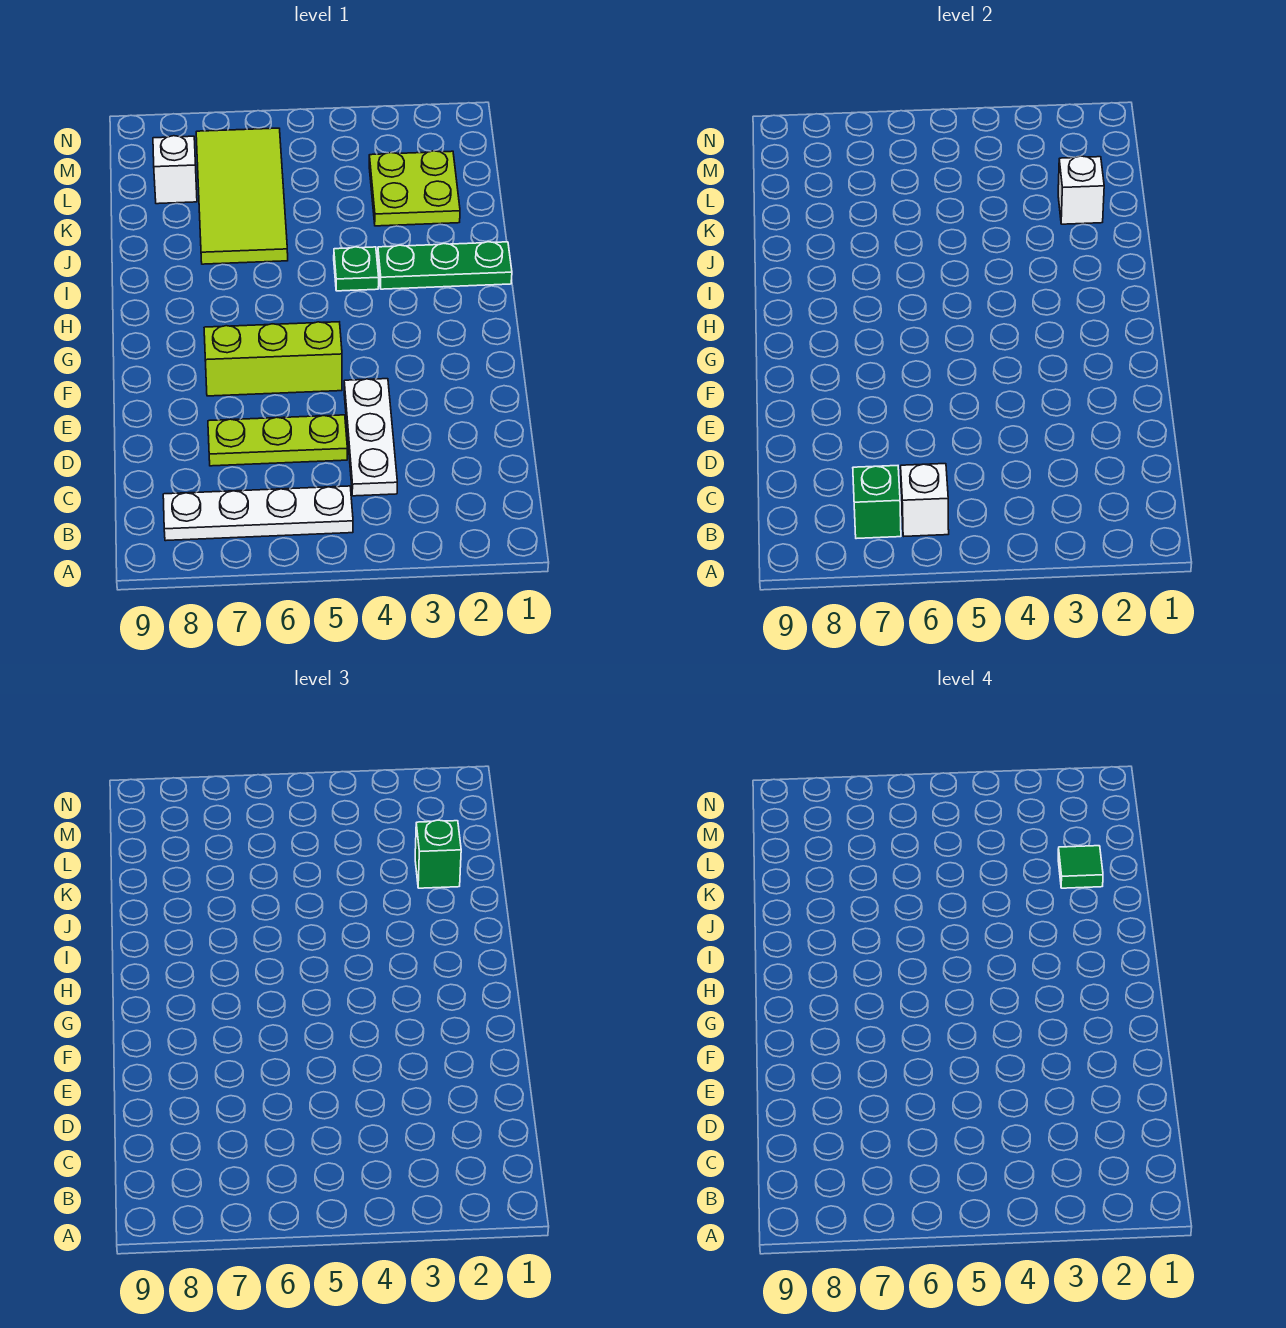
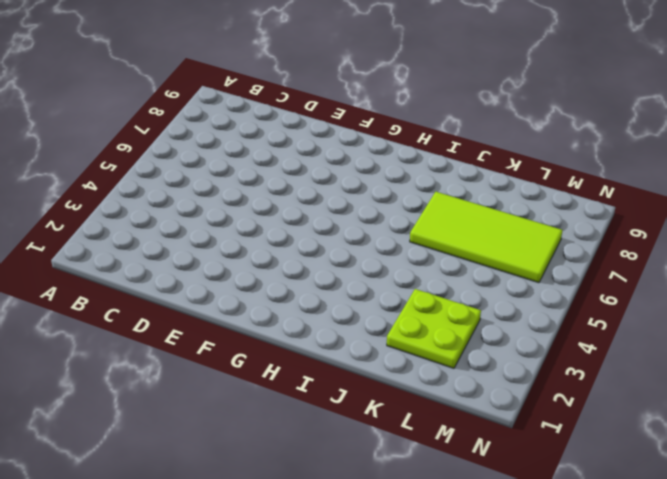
none -> white plate B5:B8 level 1
none -> white plate C4:E4 level 1
none -> lime plate D5:D7 level 1

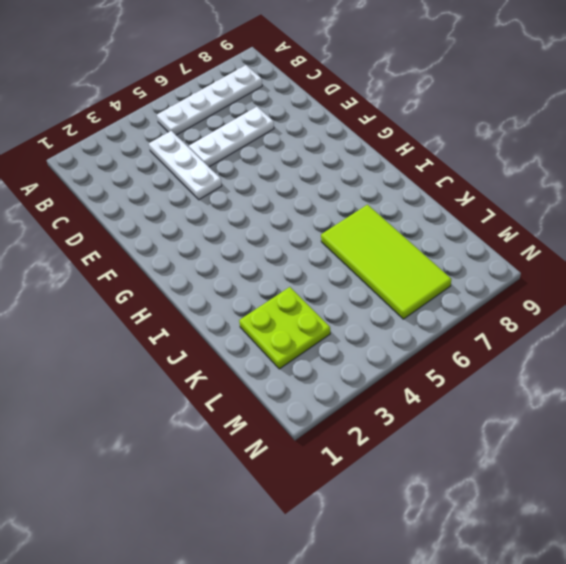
white plate D5:D7 level 1 -> lime plate D5:D7 level 1
none -> lime brick F5:F7 level 1
none -> green plate I1:I3 level 1
none -> green plate I4 level 1

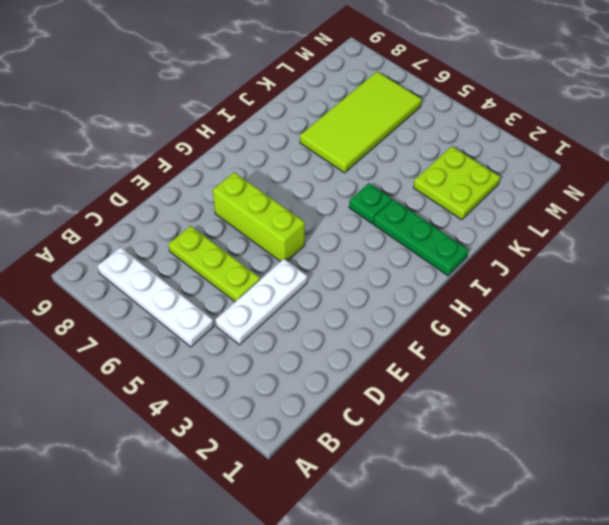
none -> white brick L8 level 1
none -> white brick B6 level 2
none -> green brick B7 level 2

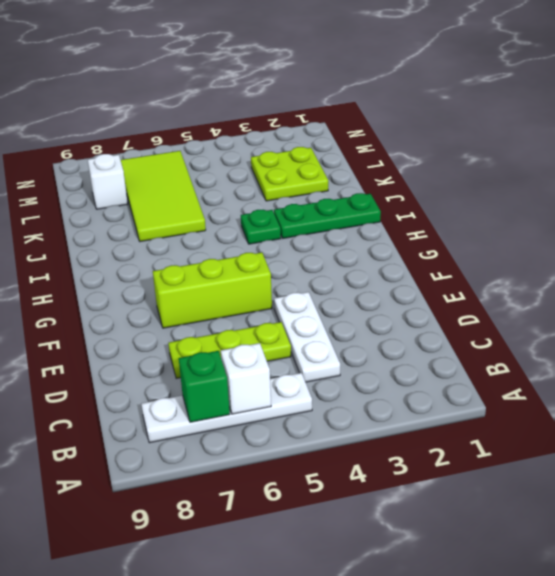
none -> white brick K2 level 2
none -> green brick K2 level 3
none -> green tile K2 level 4

